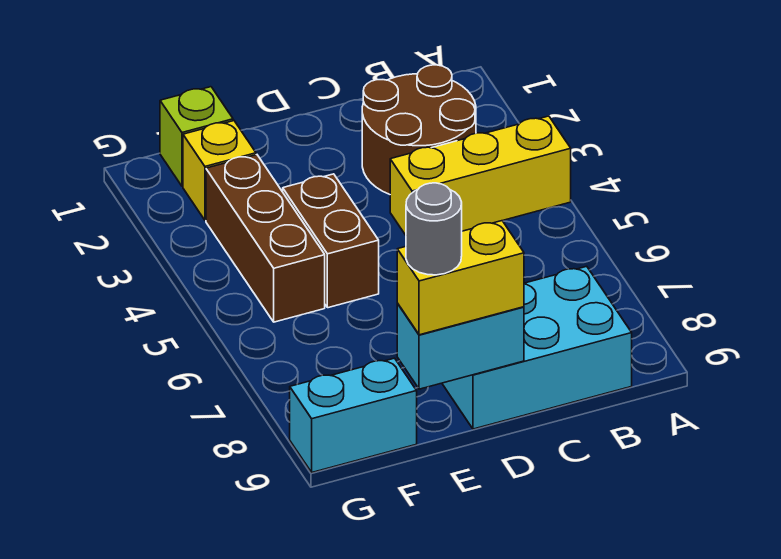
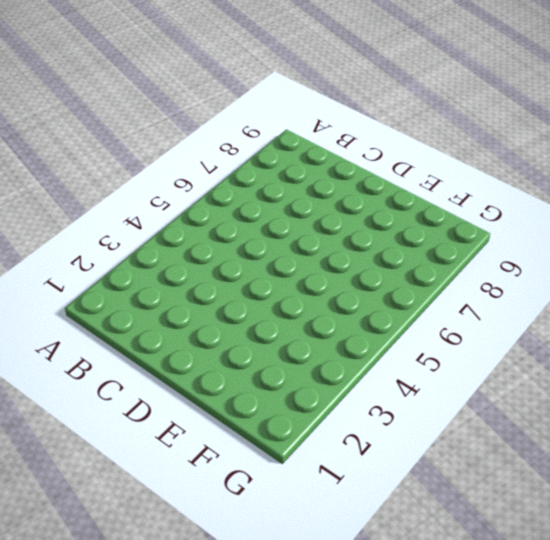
none -> yellow brick A4:C4 level 1
none -> brown round brick B2:C3 level 1

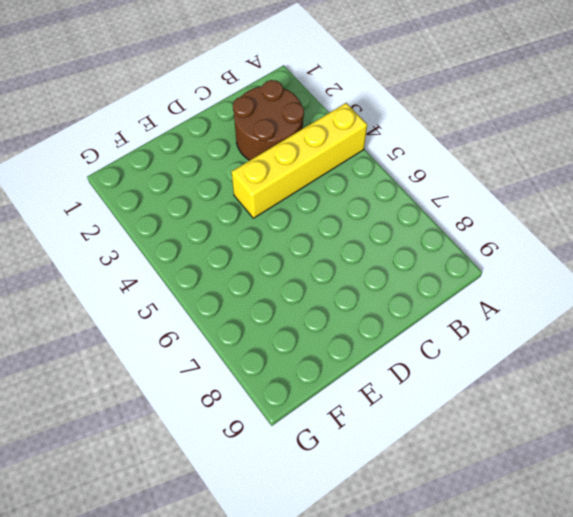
yellow brick A4:D4 level 1 -> yellow brick A4:C4 level 1
none -> cyan brick B8:D9 level 1
none -> brown brick E4:E5 level 1

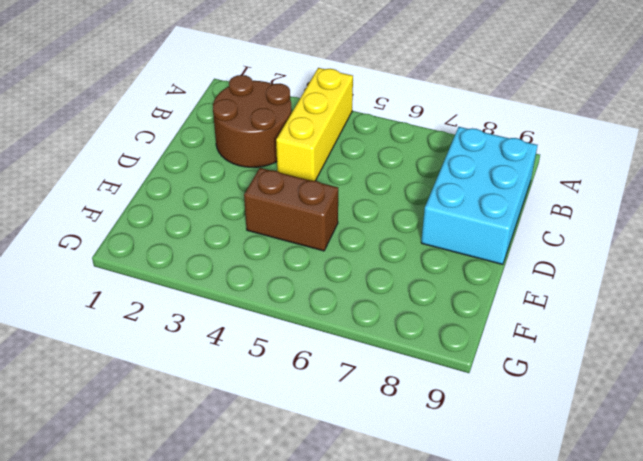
none -> lime brick F1 level 1
none -> yellow brick F2 level 1

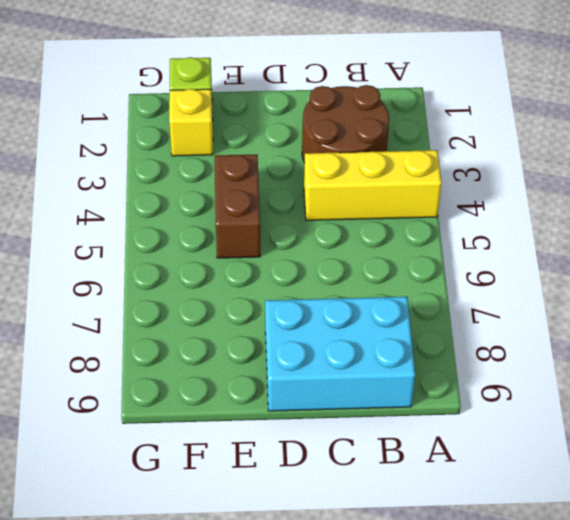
none -> brown brick F3:F5 level 1
none -> cyan brick F9:G9 level 1

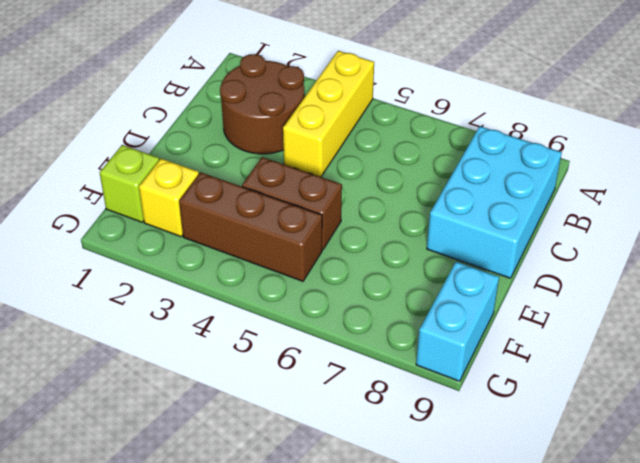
none -> cyan brick D9:E9 level 2
none -> yellow brick D9:E9 level 3

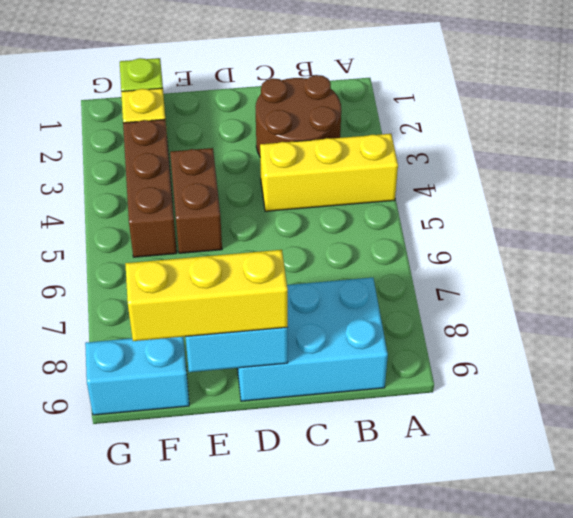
yellow brick D9:F9 level 3 -> yellow brick D9:E9 level 3
none -> grey round brick E9 level 4

